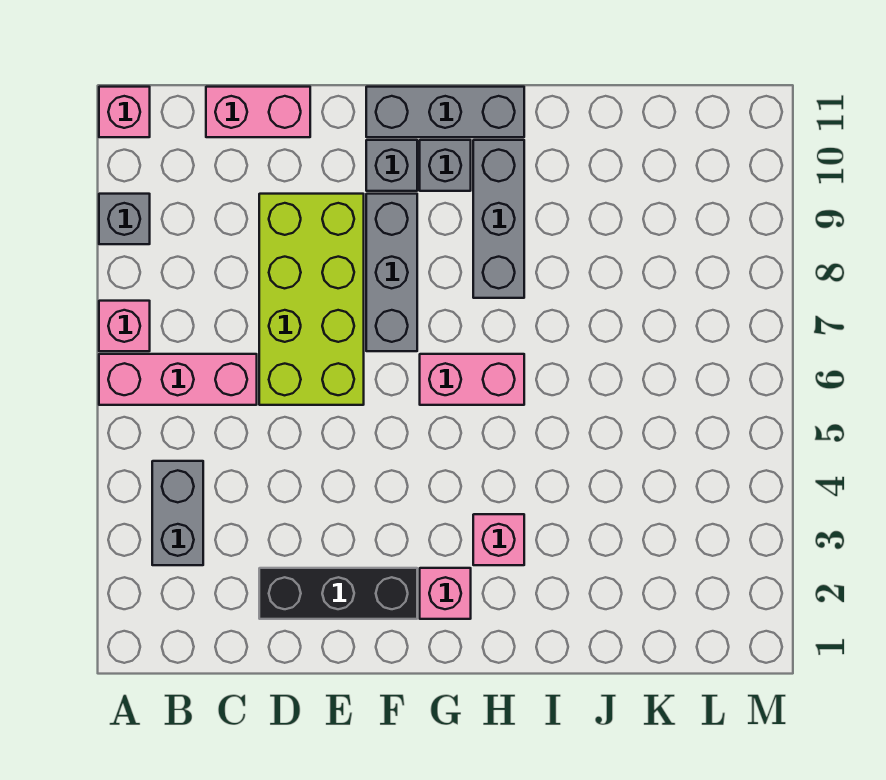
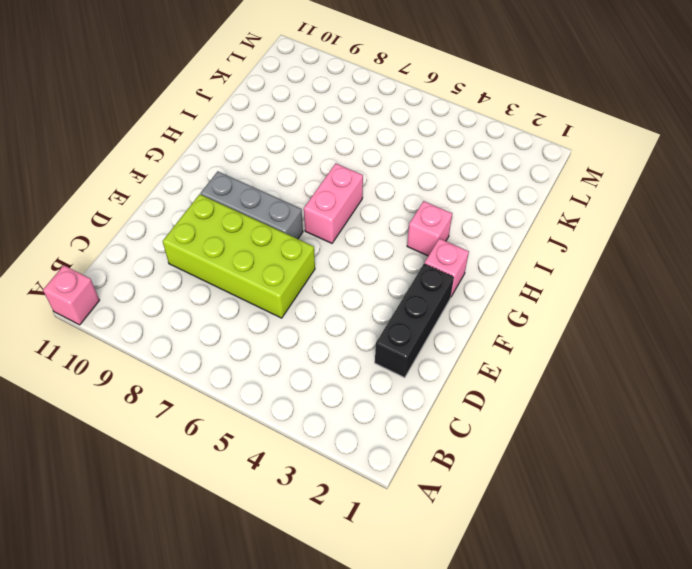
none -> pink brick A6:C6 level 1
none -> pink brick A7 level 1
none -> grey brick A9 level 1

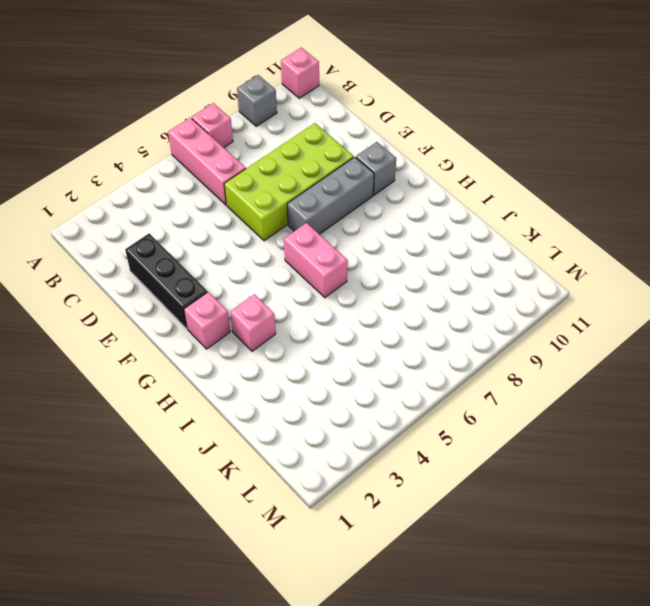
none -> grey brick B3:B4 level 1
none -> pink brick C11:D11 level 1
none -> grey brick F11:H11 level 1

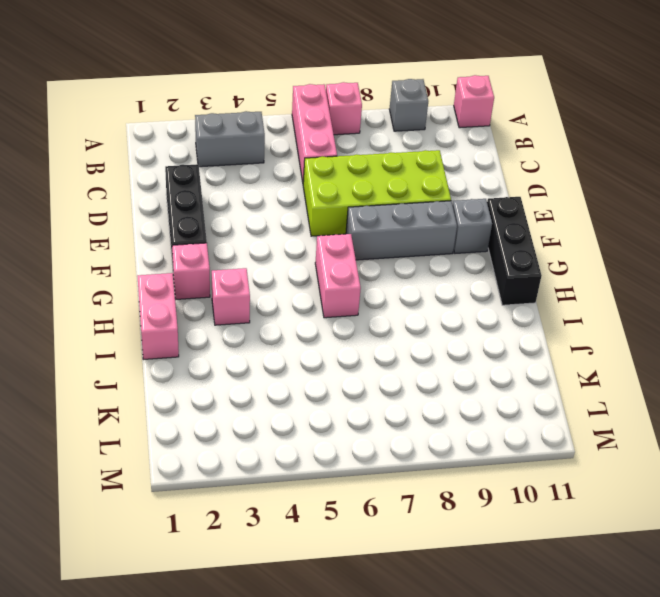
black brick F11:H11 level 1 -> grey brick F11:H11 level 1
pink brick H1:I1 level 1 -> pink brick C11:D11 level 1
none -> grey brick G10 level 1
none -> grey brick H8:H10 level 1

